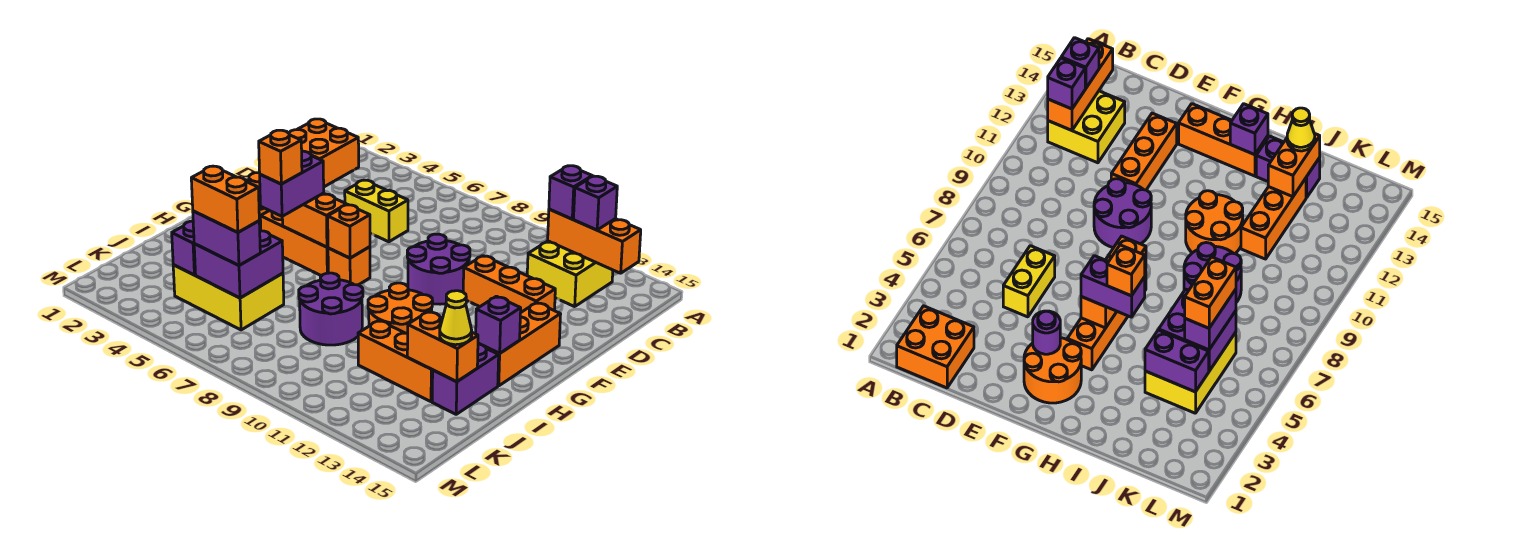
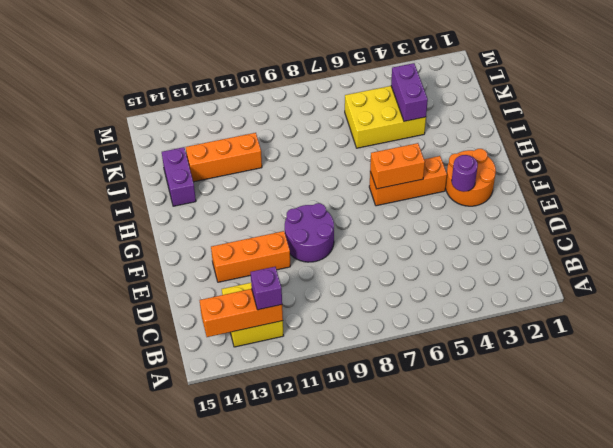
none -> orange brick B1:C2 level 1
none -> yellow brick D5:D6 level 1
none -> orange brick F14:H14 level 1

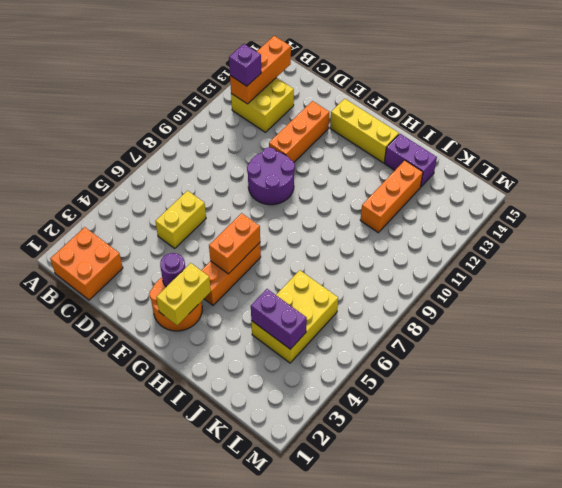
yellow brick F14:H14 level 1 -> orange brick F14:H14 level 1
yellow brick G2:G3 level 2 -> none
none -> orange brick G7 level 1
none -> orange round brick H10:I11 level 1
none -> purple round brick I8:J9 level 1

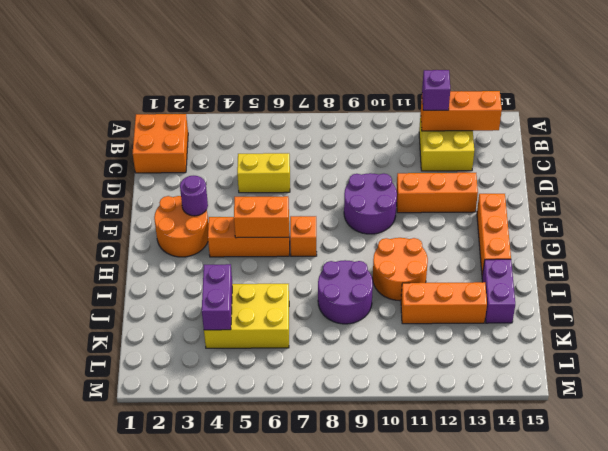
none -> orange brick G7 level 2
none -> purple brick H14 level 2
none -> purple brick J5:K6 level 2

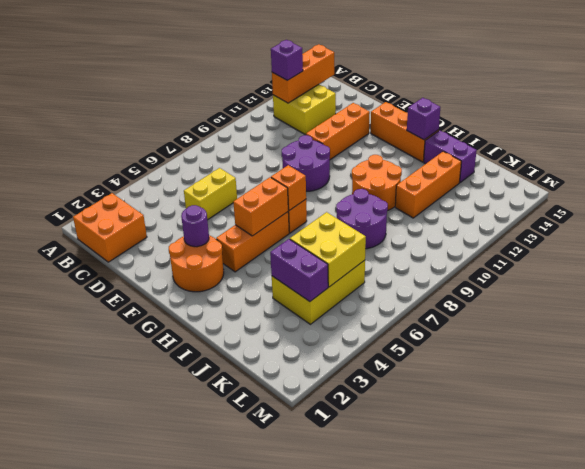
yellow brick J5:K6 level 2 -> purple brick J5:K6 level 2
none -> orange brick J13:J14 level 2
none -> purple brick B13 level 3
none -> purple brick G5:H5 level 3

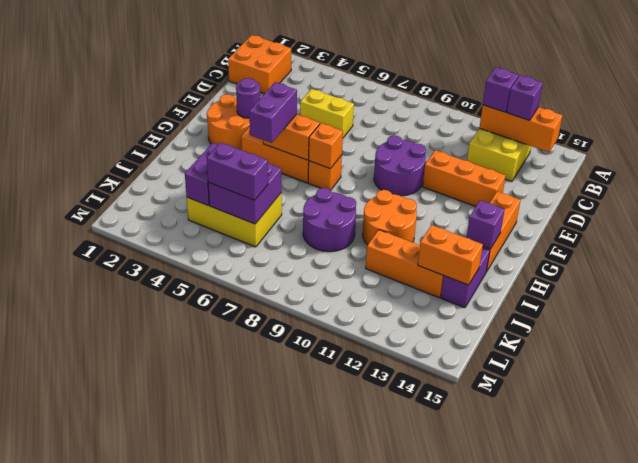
none -> yellow cone J14 level 3
none -> orange brick H5 level 4
none -> orange brick K5:K6 level 4

